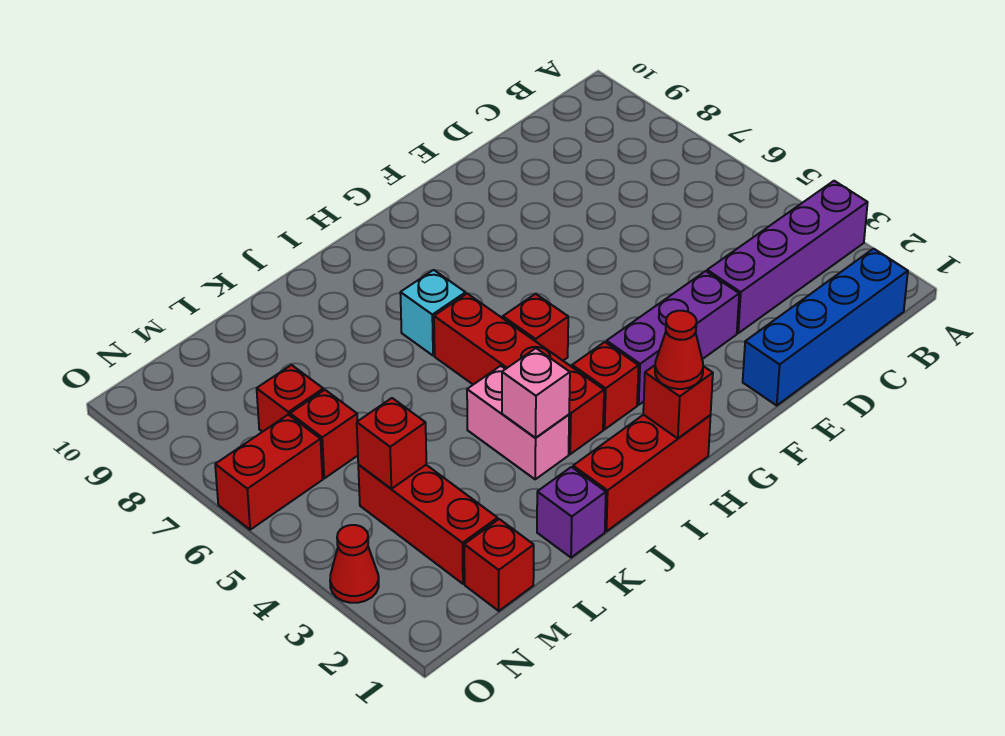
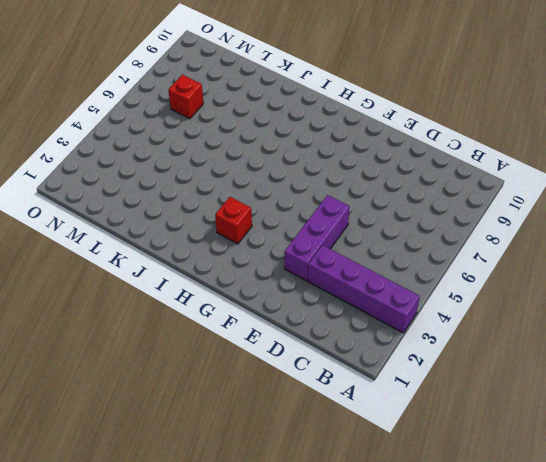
purple brick E3:E5 level 1 -> purple brick E3:G3 level 1
none -> blue brick B1:E1 level 1
none -> red brick H1:J1 level 1
none -> red brick H5 level 1

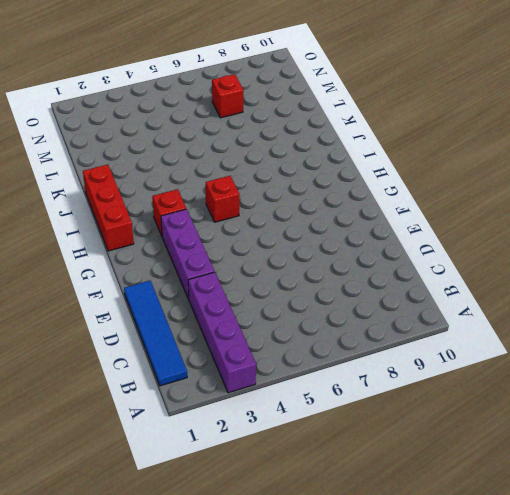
blue tile B1:E1 level 1 -> blue brick B1:E1 level 1
none -> red brick I3:I6 level 1
none -> cyan brick I7 level 1
none -> pink brick J3:J4 level 1

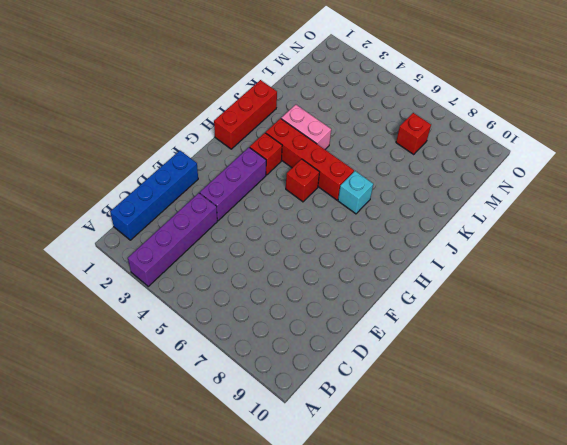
none -> purple brick K1 level 1
none -> red brick M1 level 1
none -> red brick M2:M4 level 1

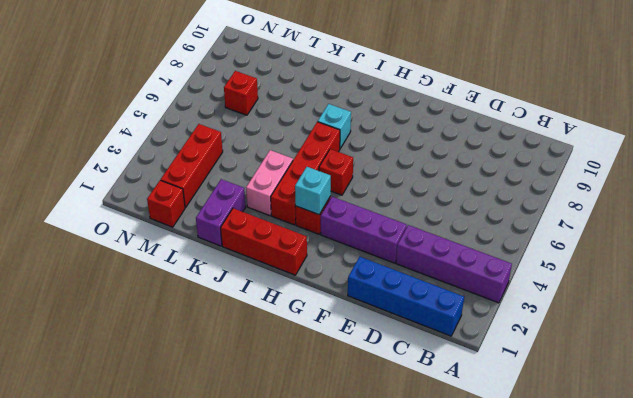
cyan brick H3 level 2 -> none
purple brick K1:K2 level 1 -> purple brick K1 level 1
none -> red brick M6 level 1
none -> red brick N6:O6 level 1
none -> red cone O3 level 1

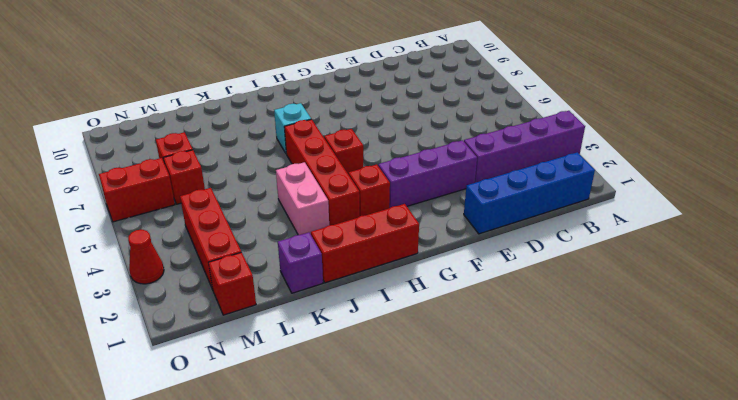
none -> red brick H1 level 2
none -> pink brick J3 level 2
none -> red brick M4 level 2

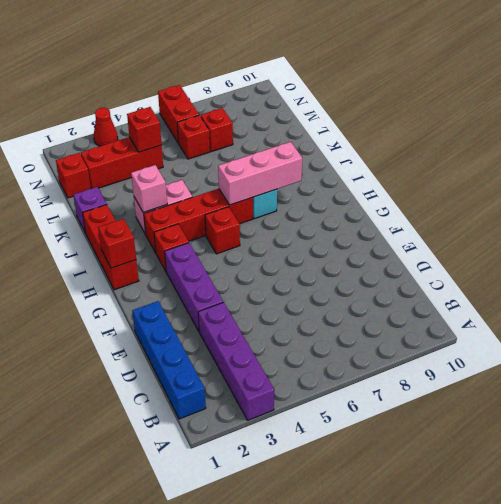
pink brick I6:I8 level 2 -> none
none -> red cone H1 level 3

